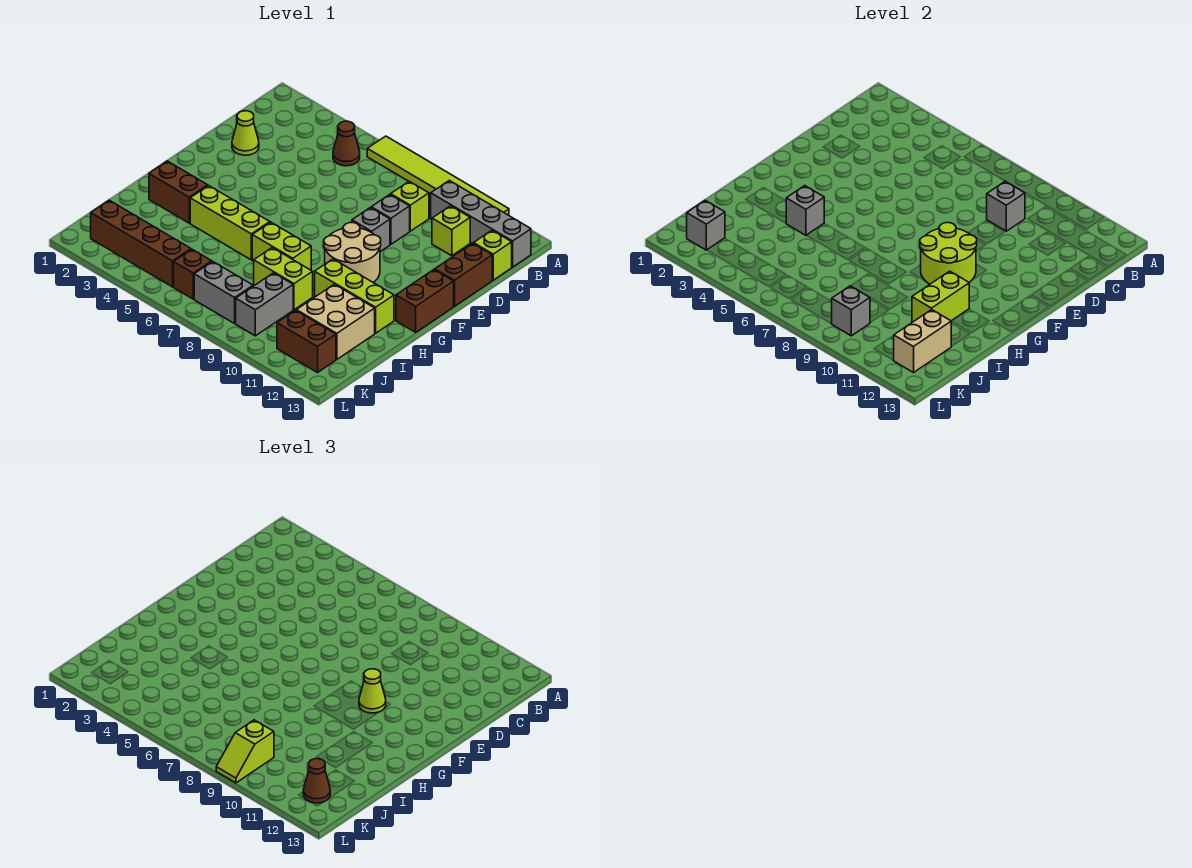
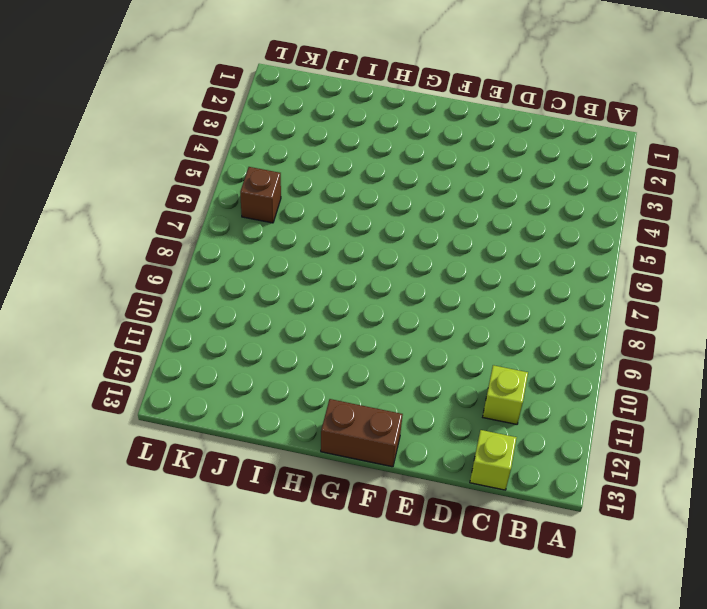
none -> lime tile A6:A11 level 1
none -> brown cone B5 level 1
none -> grey brick B10:B13 level 1
none -> lime brick C9 level 1

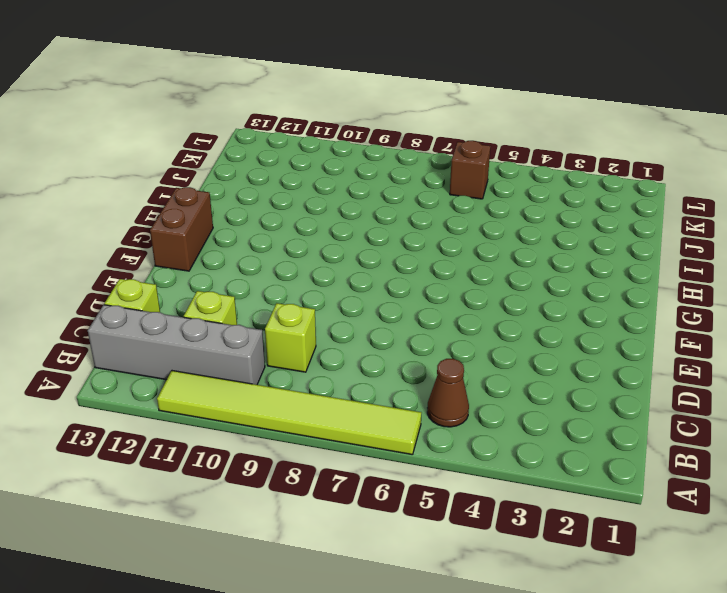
none -> lime cone D2 level 1
none -> grey brick D9 level 1
none -> brown brick D13:E13 level 1
none -> grey brick E9 level 1

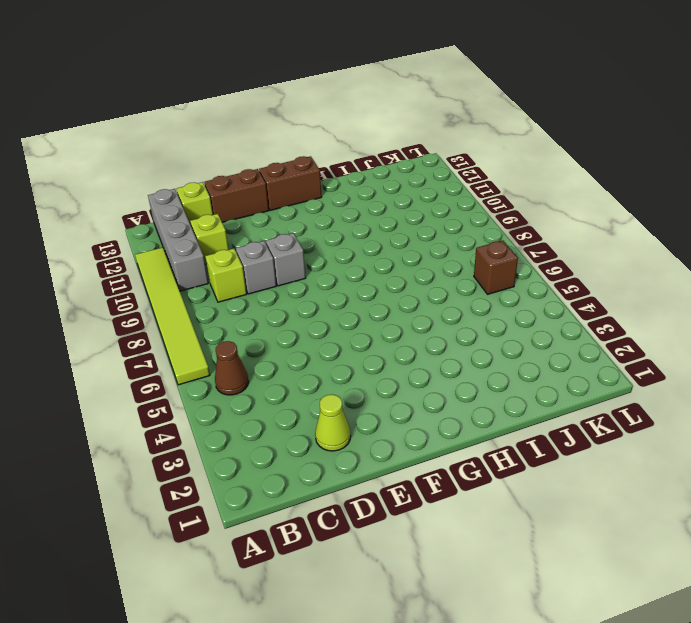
none -> tan round brick F9:G10 level 1
none -> brown brick H2:H3 level 1
none -> lime brick H4:H6 level 1
none -> lime brick H7:H8 level 1

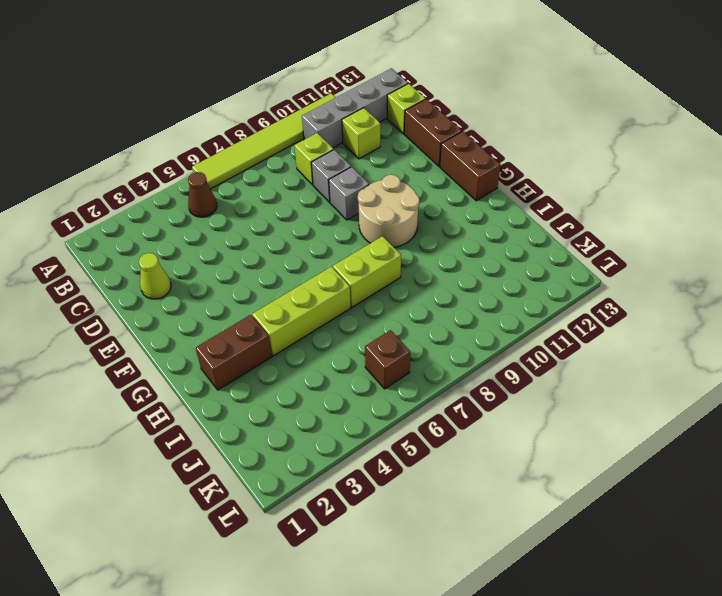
none -> lime brick H10:H12 level 1
none -> lime brick I8:I9 level 1
none -> tan brick I11:J12 level 1
none -> grey brick J9:K9 level 1

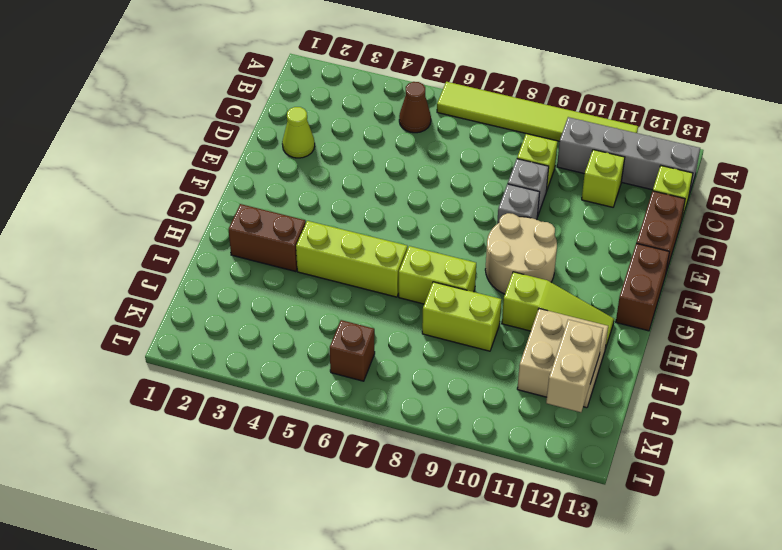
lime slope H10:H12 level 1 top 10 -> lime brick H10:H12 level 1
none -> grey brick J9:K9 level 1
none -> brown brick K2:K5 level 1
none -> grey brick K7:K8 level 1
none -> brown brick K11:K12 level 1

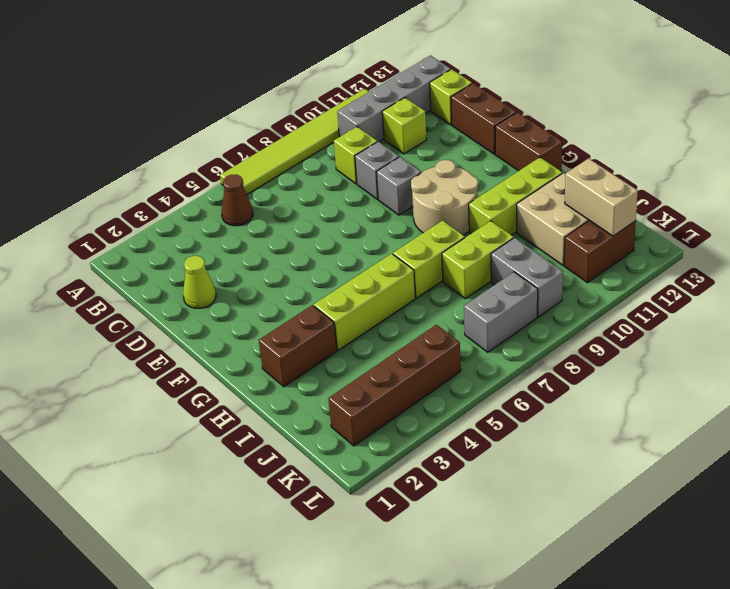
none -> brown brick K6 level 1
none -> grey brick C9 level 2
none -> lime round brick F9:G10 level 2
none -> grey brick H4 level 2

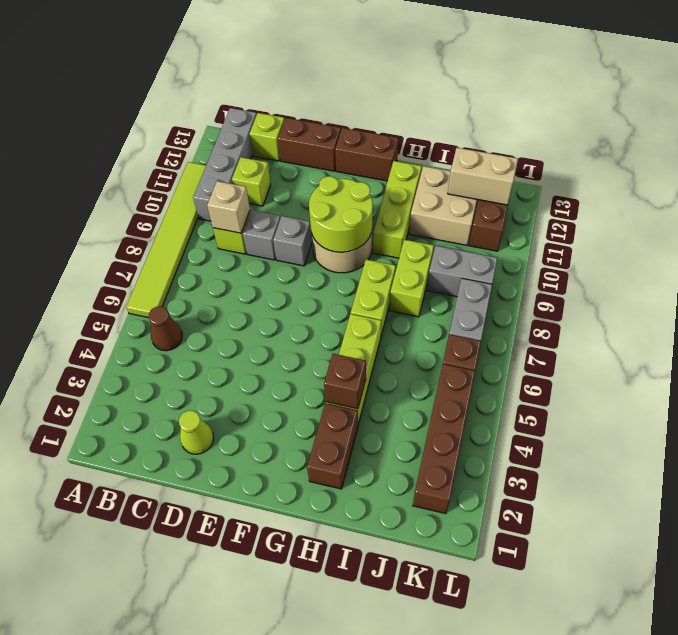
tan brick C9 level 2 -> grey brick C9 level 2
brown brick H4 level 2 -> grey brick H4 level 2
none -> lime brick H11:I11 level 2
none -> grey brick K2 level 2
none -> grey brick K9 level 2
none -> lime cone F10 level 3

